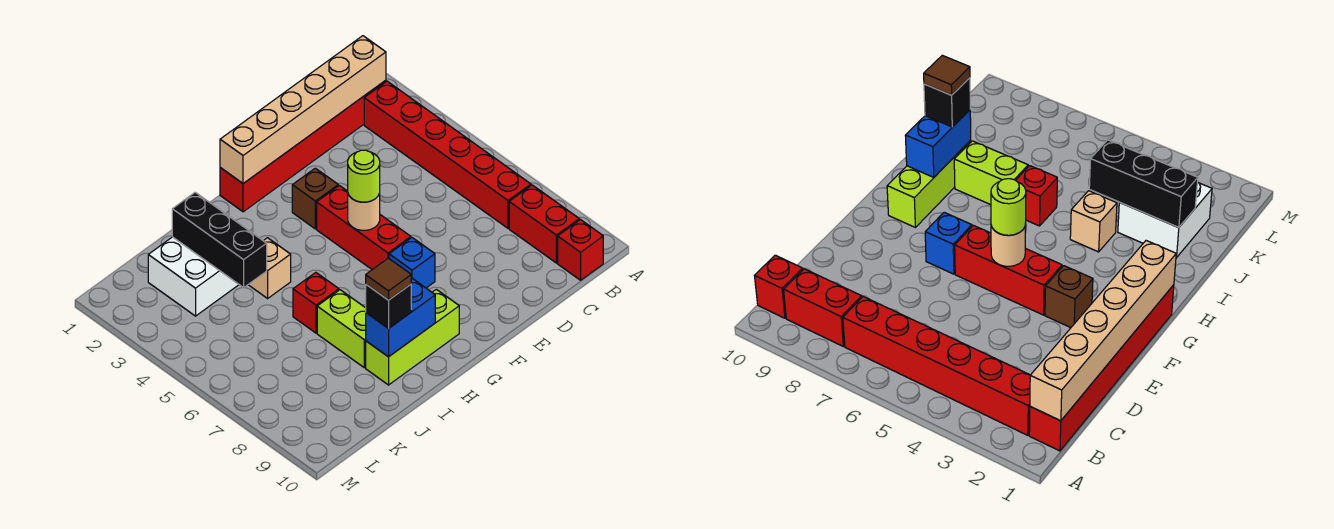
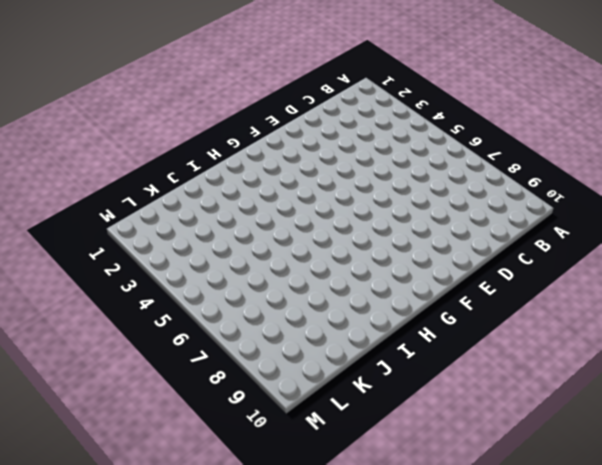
none -> red brick B1:G1 level 1
none -> red brick B2:B7 level 1
none -> red brick B8:B9 level 1

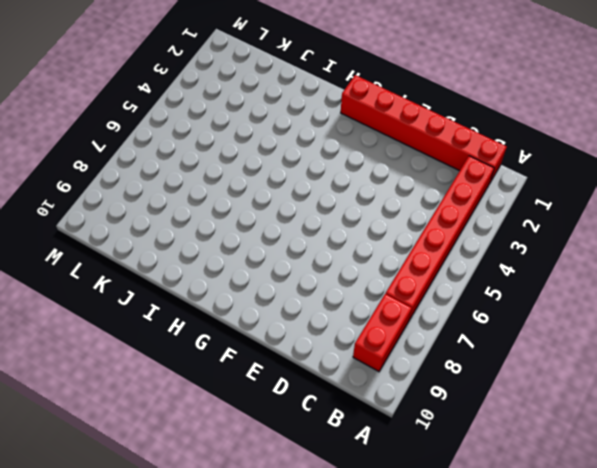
none -> red brick B10 level 1
none -> brown brick F3 level 1
none -> red brick F4:F6 level 1

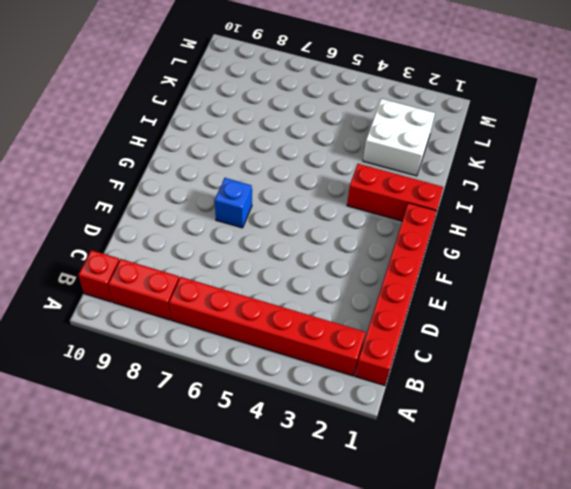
red brick H1:H3 level 1 -> red brick F4:F6 level 1
none -> brown brick F3 level 1
none -> lime brick G9:I9 level 1
none -> tan brick I4 level 1

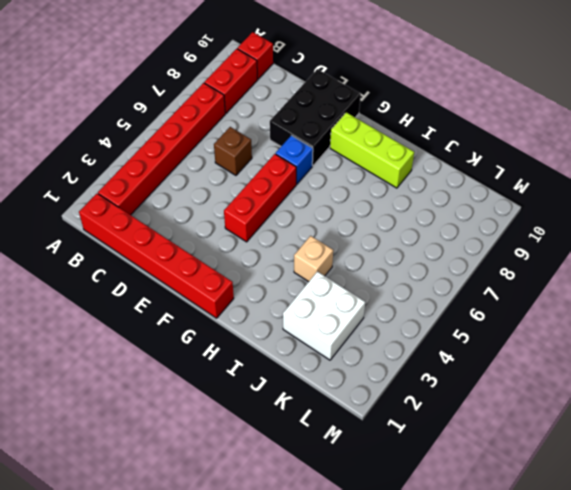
brown brick D6 level 1 -> brown brick F3 level 1
black brick E8:F10 level 1 -> none
none -> red brick I6 level 1
none -> lime brick I7:I8 level 1
none -> tan brick B1:G1 level 2

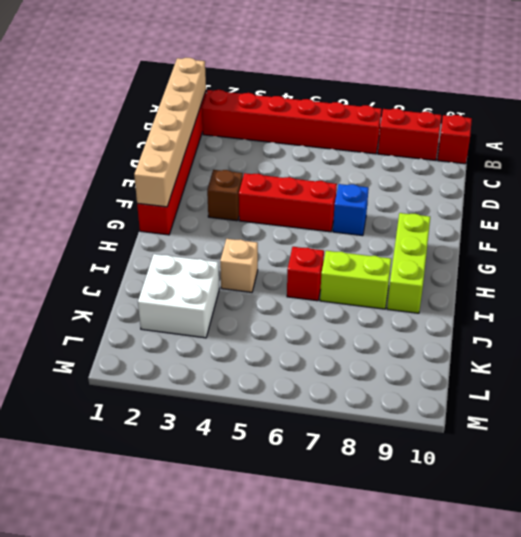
none -> tan round brick F5 level 2
none -> blue brick H9:I9 level 2
none -> black brick J2:J4 level 2

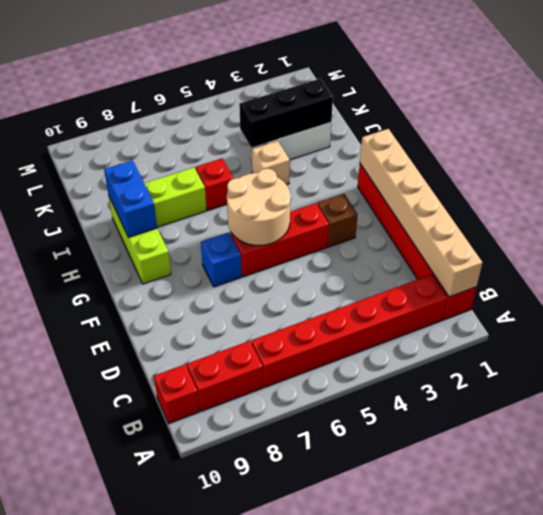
tan round brick F5:G6 level 2 -> tan round brick F5 level 2
none -> lime round brick F5 level 3
none -> black brick I9 level 3
none -> brown tile I9 level 4

